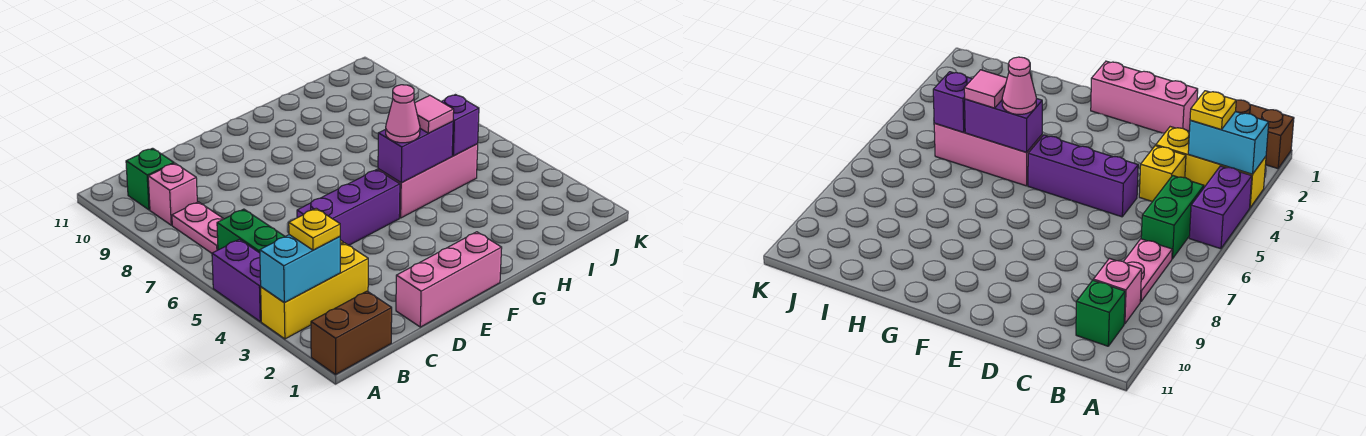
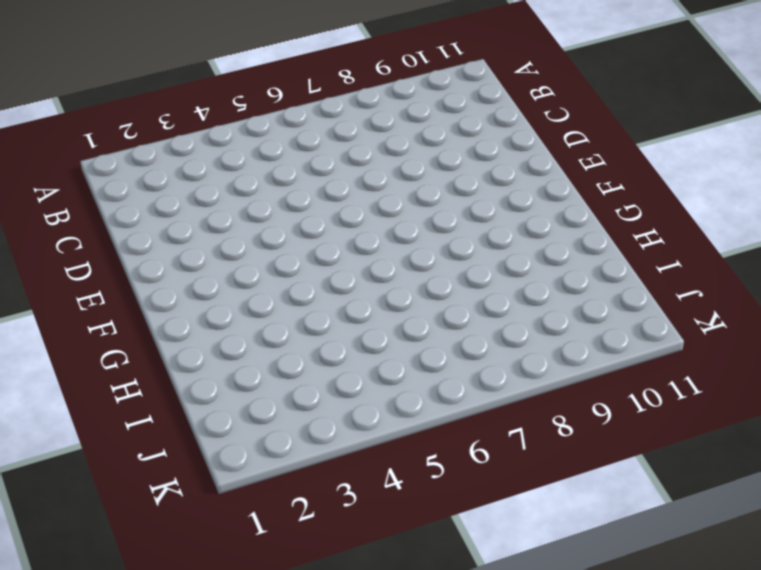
none -> brown brick A1:B1 level 1
none -> yellow brick A3:C3 level 1
none -> purple brick A4:A5 level 1

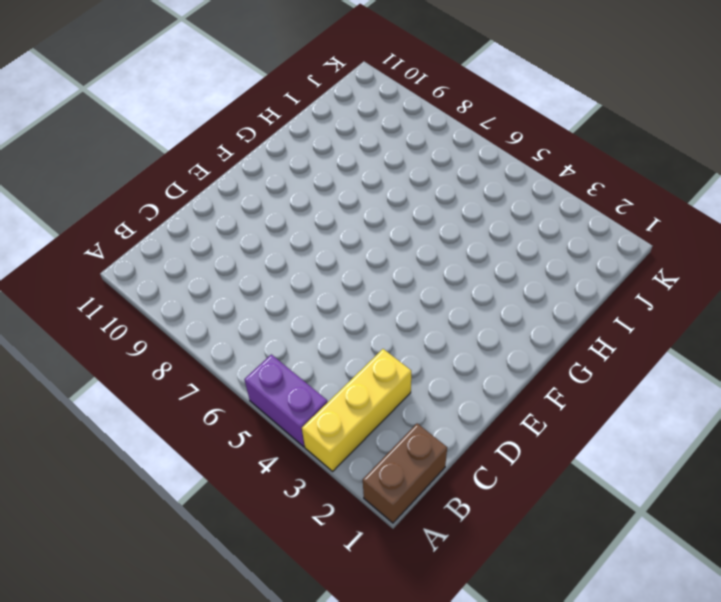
none -> green brick B5:B6 level 1
none -> pink plate B7:B8 level 1
none -> pink brick B9 level 1

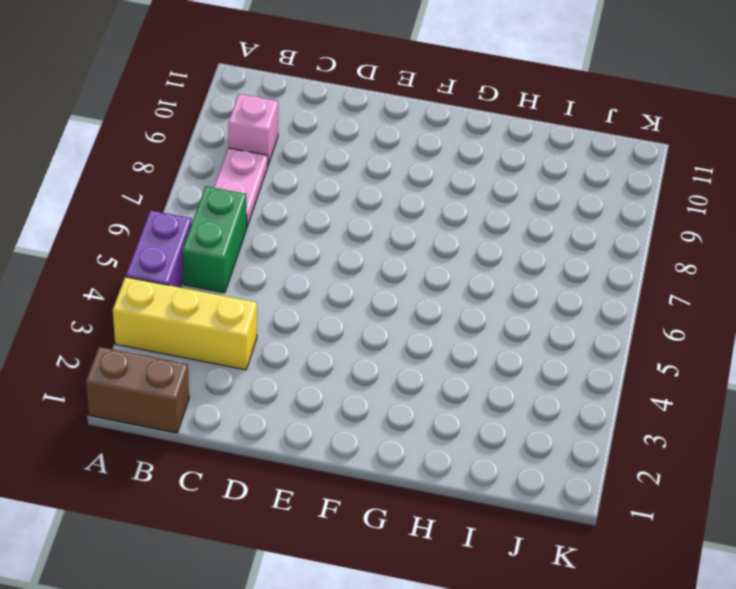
none -> green brick B10 level 1
none -> yellow brick C4 level 1
none -> pink brick D1:F1 level 1

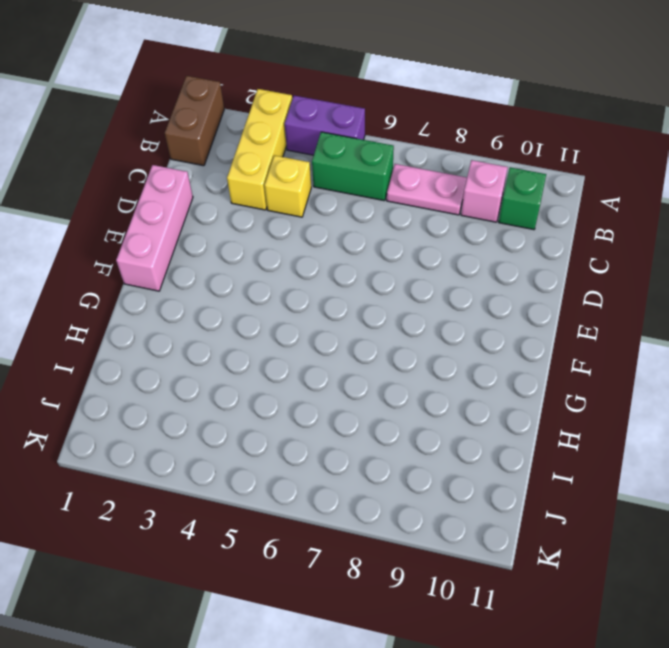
none -> purple brick D5:F5 level 1
none -> pink brick G5:I5 level 1
none -> cyan brick A3:B3 level 2

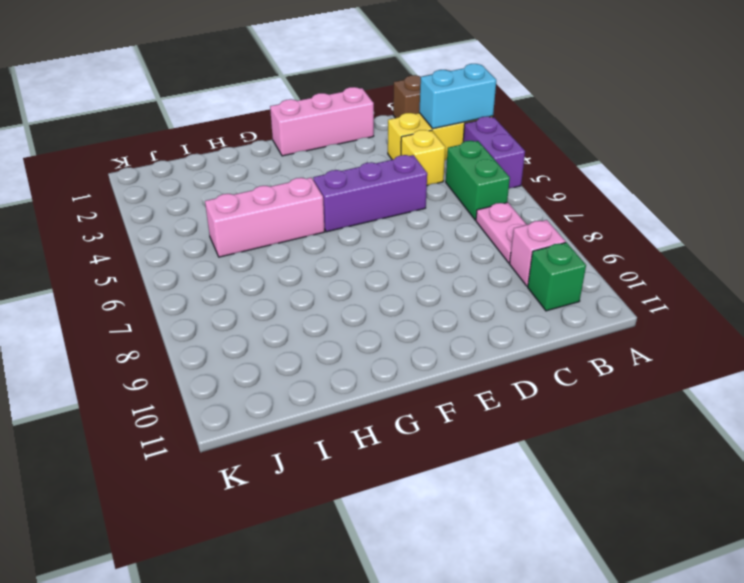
none -> purple brick G5:H5 level 2
none -> purple brick I5 level 2
none -> yellow plate B3 level 3

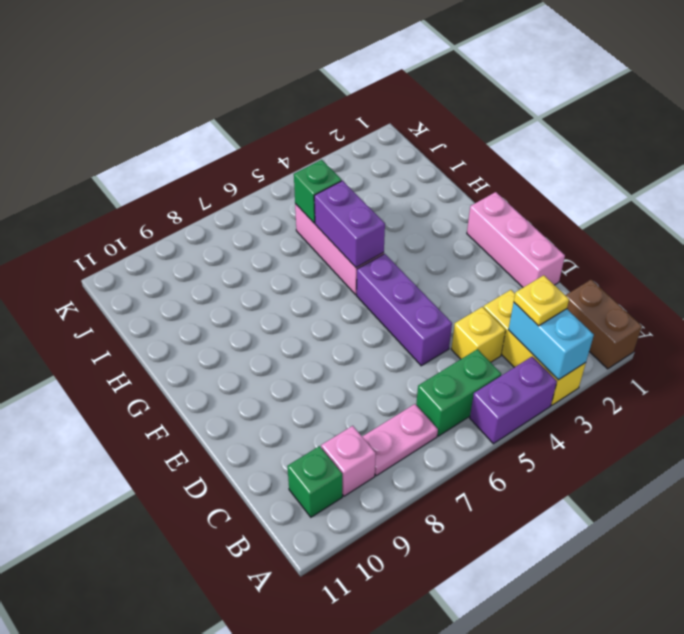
green brick I5 level 2 -> purple brick I5 level 2
none -> pink cone G5 level 3
none -> pink tile H5 level 3

